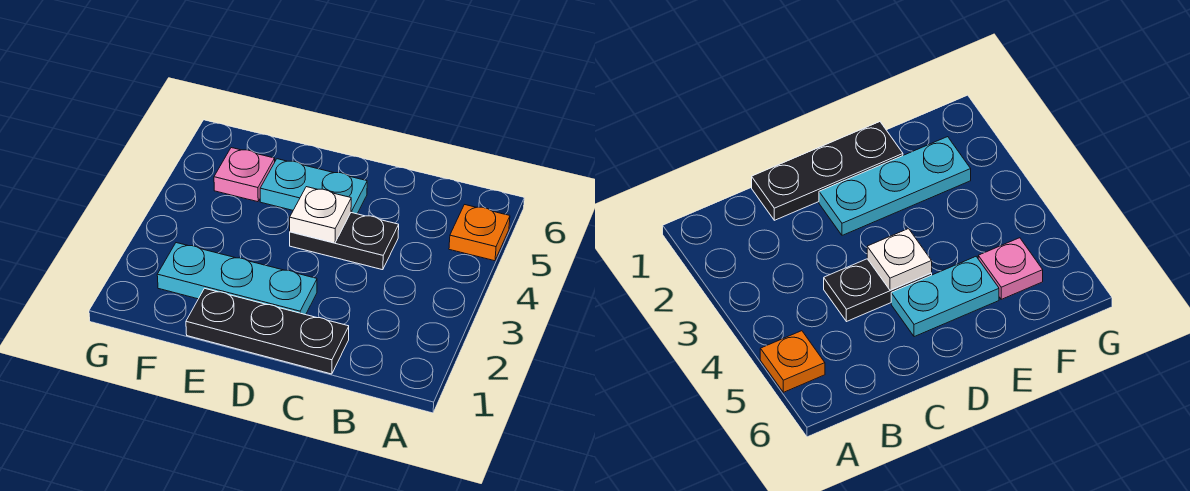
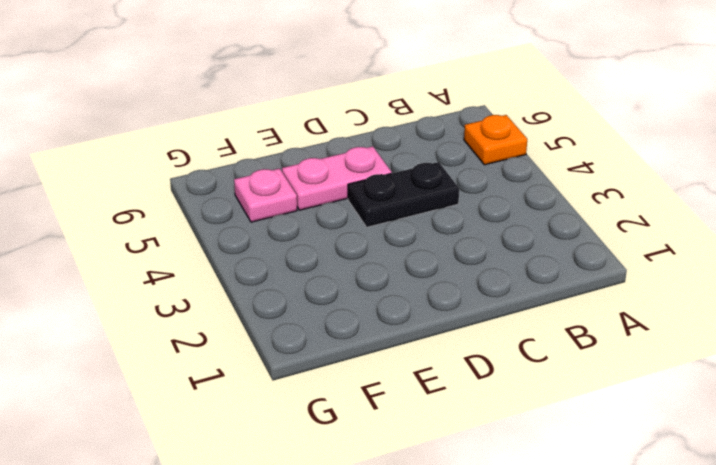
pink plate D5:E5 level 1 -> cyan plate D5:E5 level 1
none -> black plate C1:E1 level 1
none -> cyan plate D2:F2 level 1

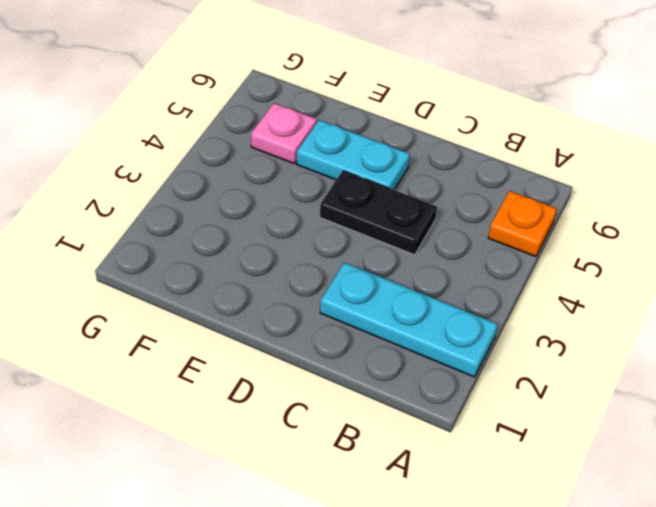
cyan plate A2:C2 level 1 -> cyan plate D2:F2 level 1
none -> black plate C1:E1 level 1
none -> white plate D4 level 2

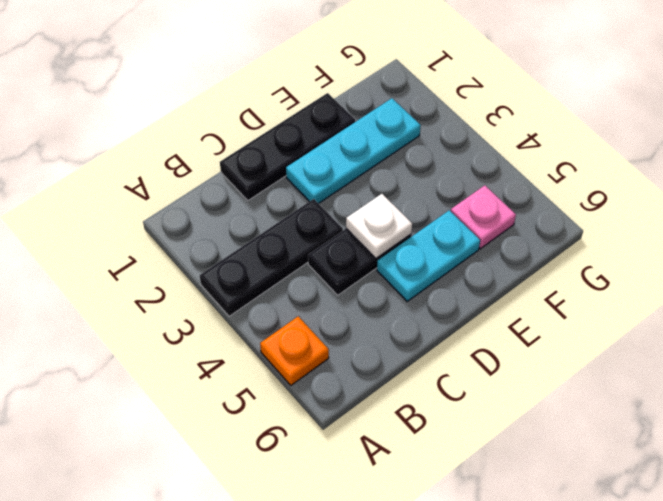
black plate A3:C3 level 1 -> none

